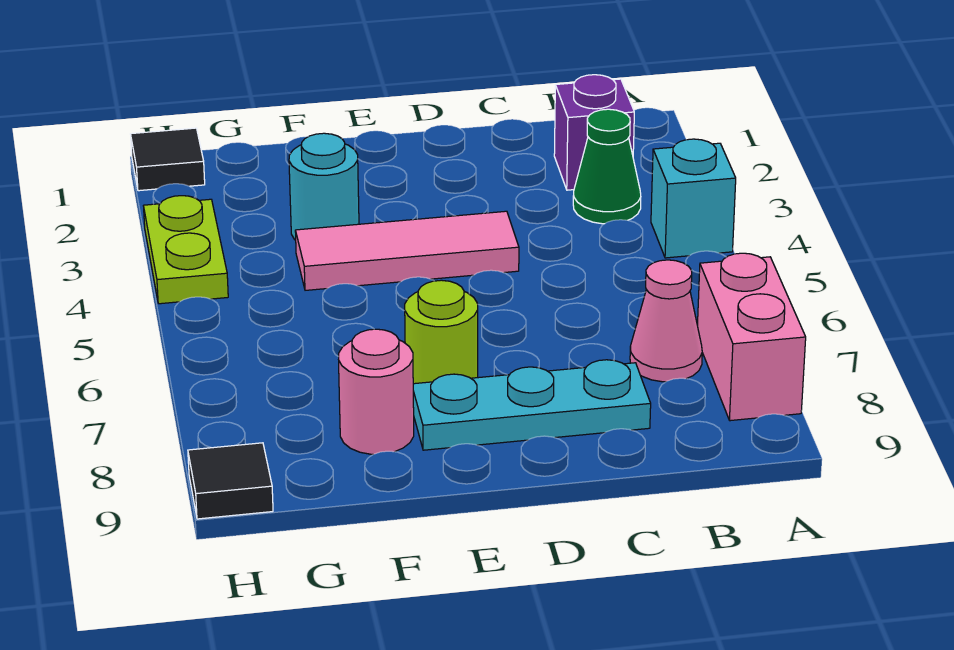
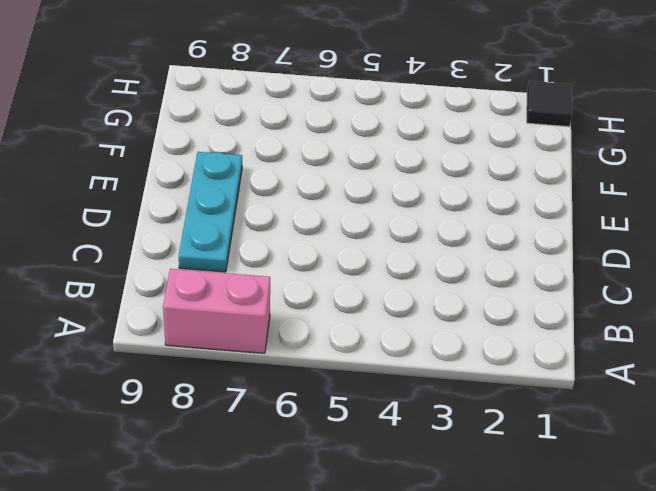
none -> cyan brick A4 level 1
none -> purple brick B2 level 1
none -> green cone B3 level 1

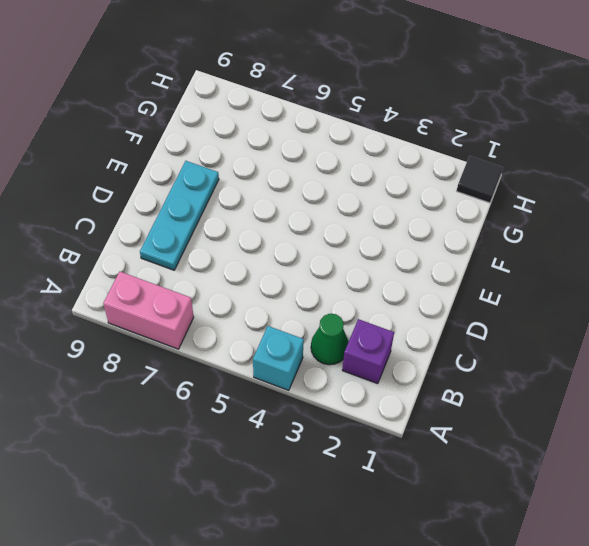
none -> pink cone B7 level 1
none -> pink tile D4:F4 level 1
none -> lime round brick E7 level 1

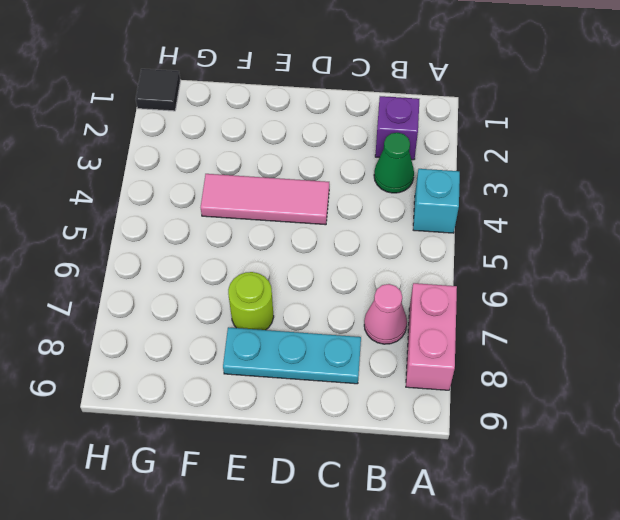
none -> cyan round brick F3 level 1
none -> pink round brick F8 level 1
none -> lime plate H3:H4 level 1

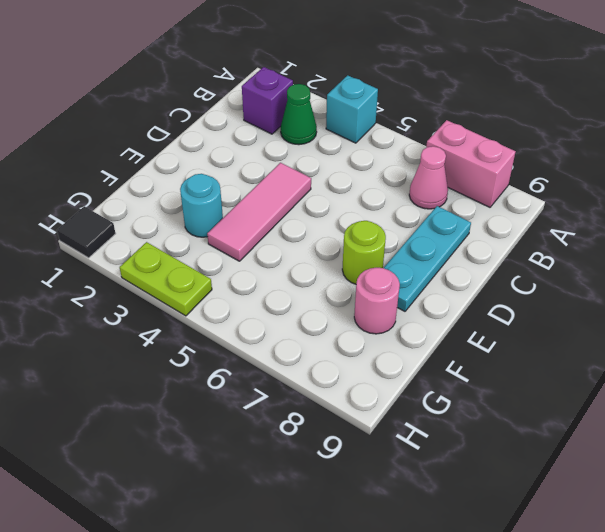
none -> black tile H9 level 1

